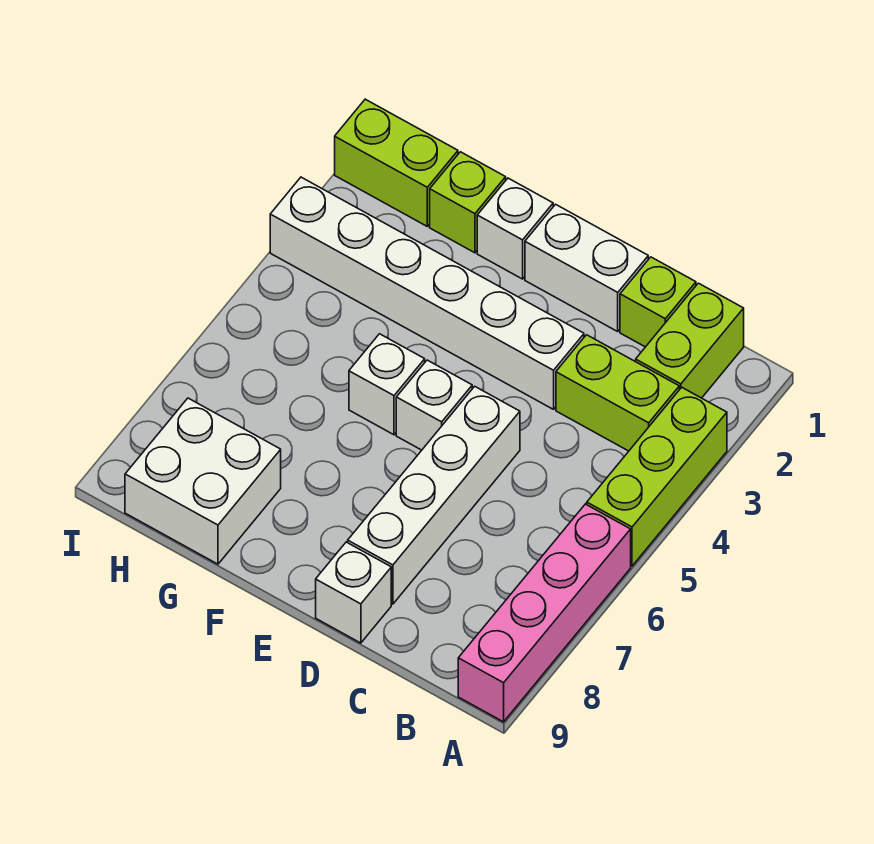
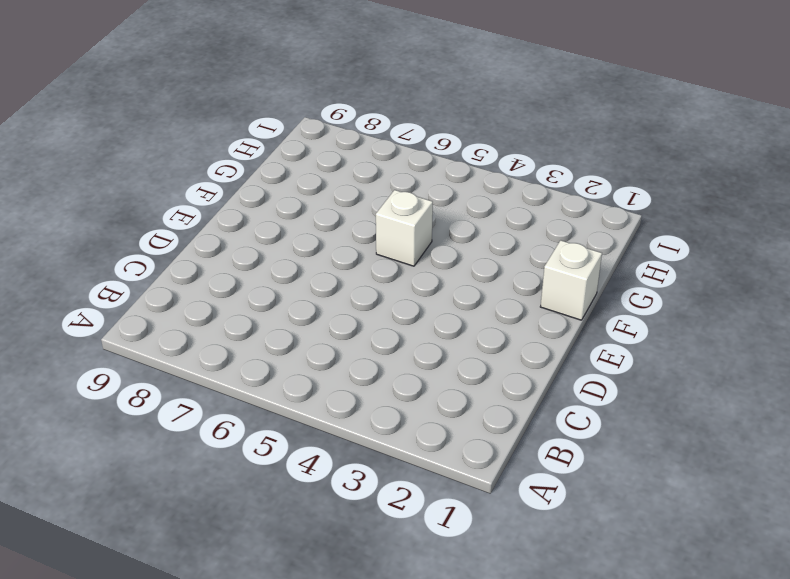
none -> lime brick A3:A5 level 1
none -> pink brick A6:A9 level 1
none -> lime brick B1:B2 level 1

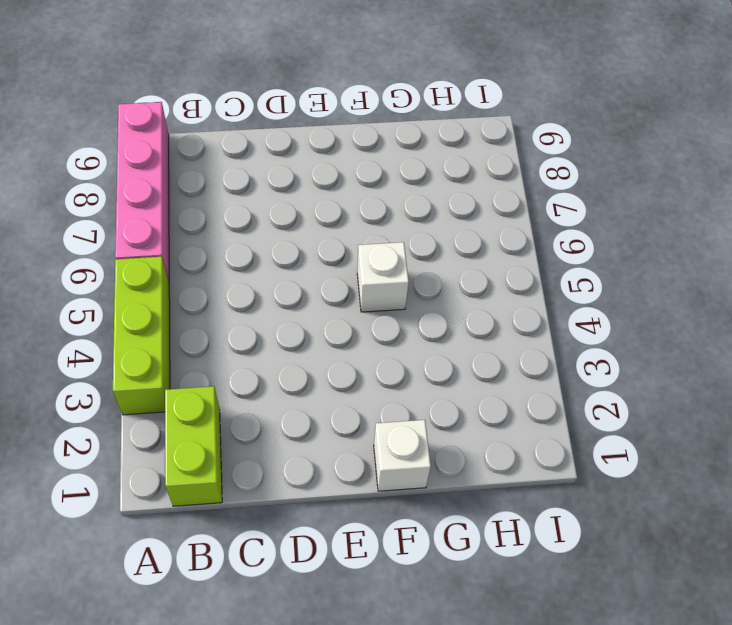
none -> lime brick B3:C3 level 1
none -> lime brick C1 level 1
none -> white brick D1:E1 level 1

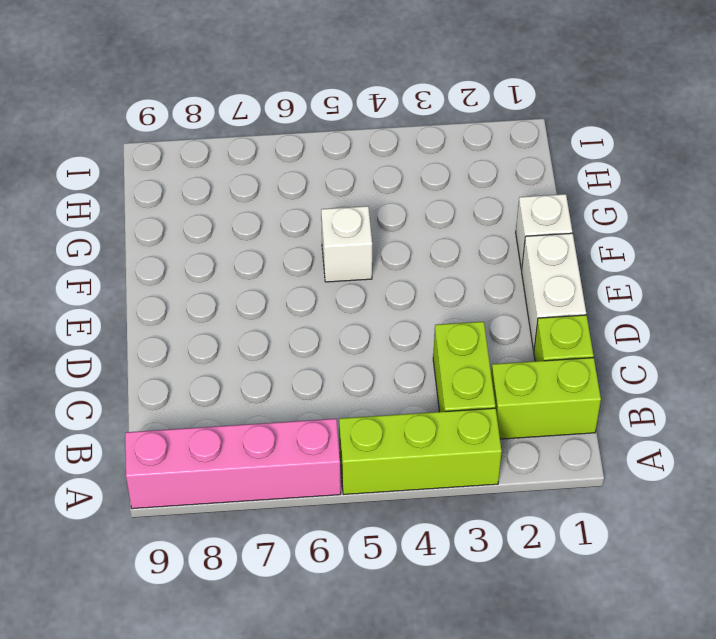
none -> white brick D3:I3 level 1
none -> white brick D5:D8 level 1
none -> white brick D9 level 1

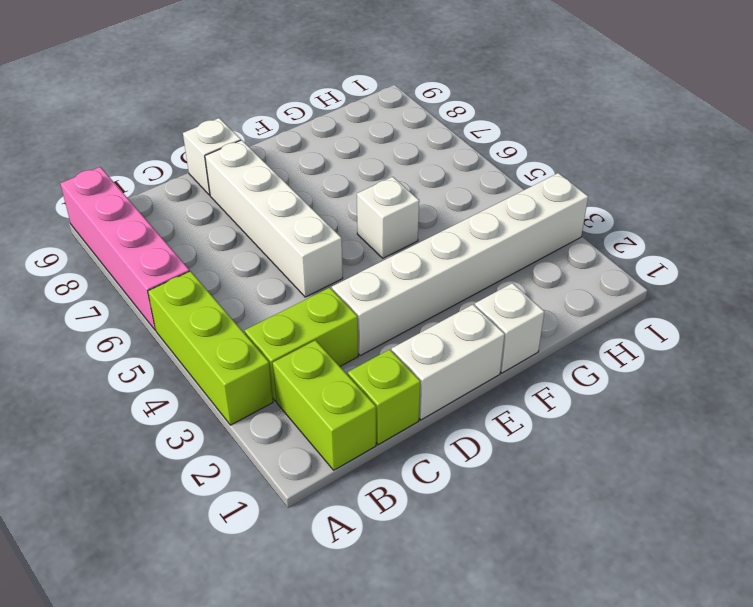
none -> white brick E5 level 1
none -> lime brick G1 level 1
none -> white brick G8:H9 level 1

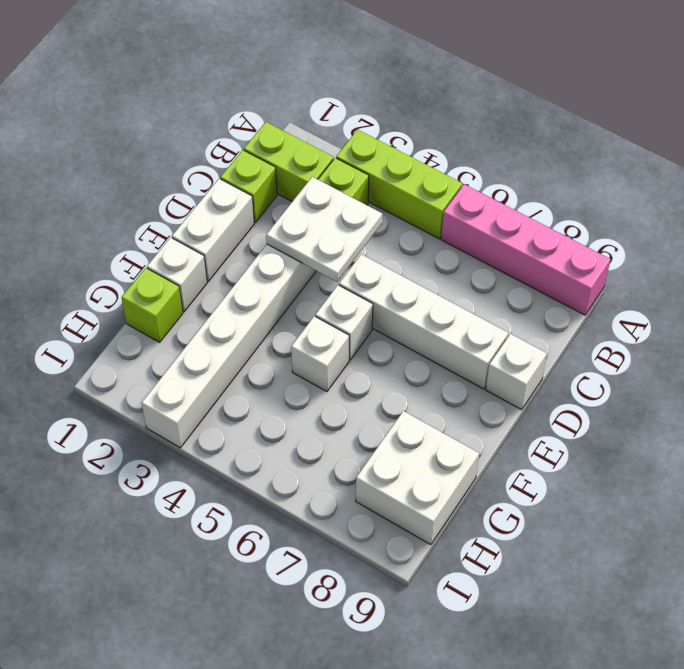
white plate C3:D4 level 2 -> none
none -> lime brick H1:I1 level 1

